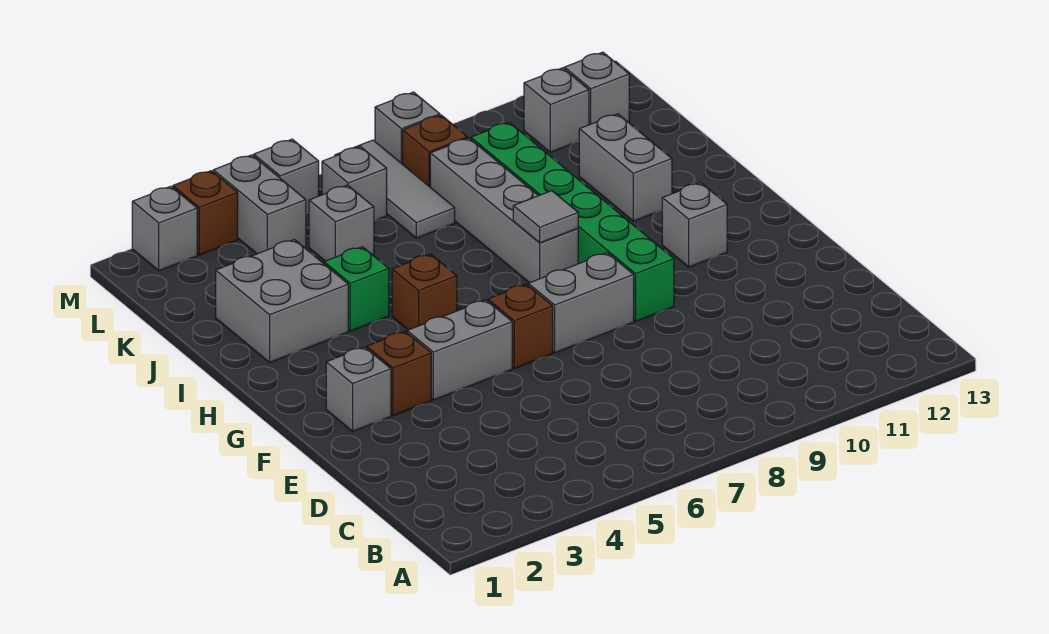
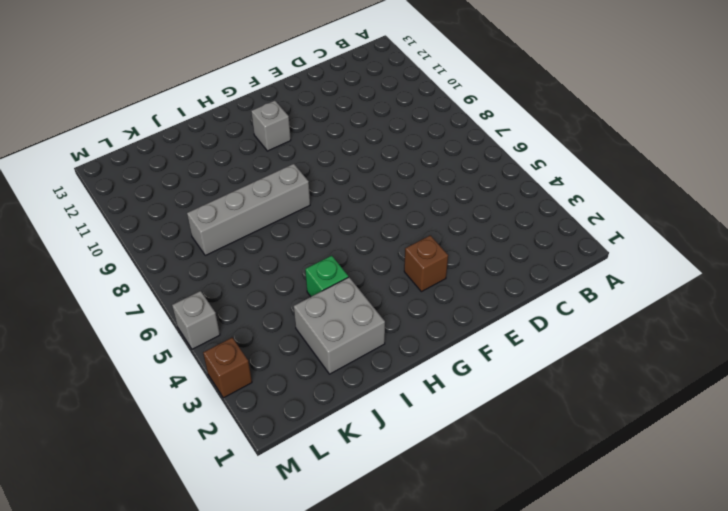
none -> grey brick F2 level 1
none -> grey brick F4:F5 level 1
none -> brown brick F6 level 1

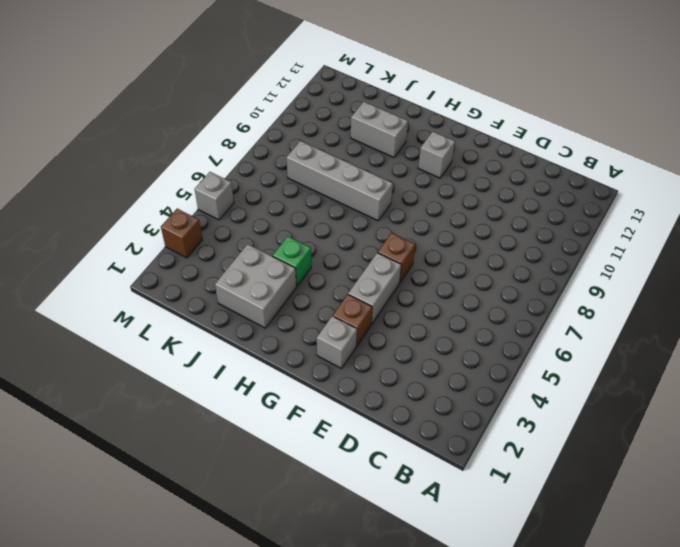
none -> grey brick F7:F8 level 1
none -> green brick F9:K9 level 1
none -> brown brick H5 level 1

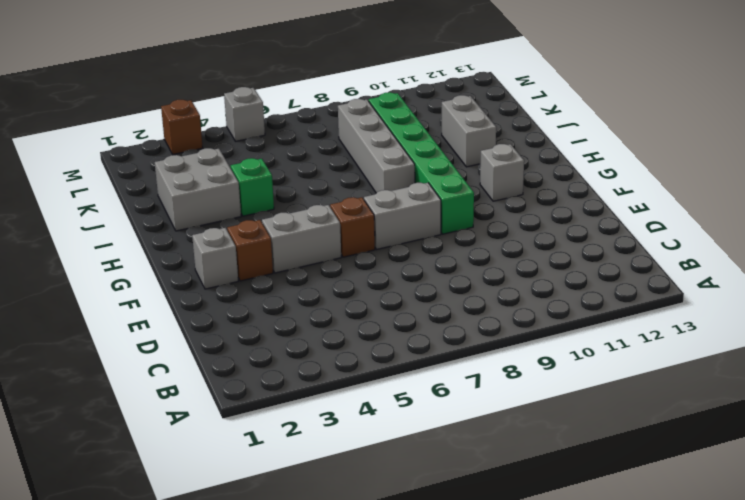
none -> brown brick H5 level 1
none -> grey brick K5 level 1
none -> grey tile K7:M7 level 1

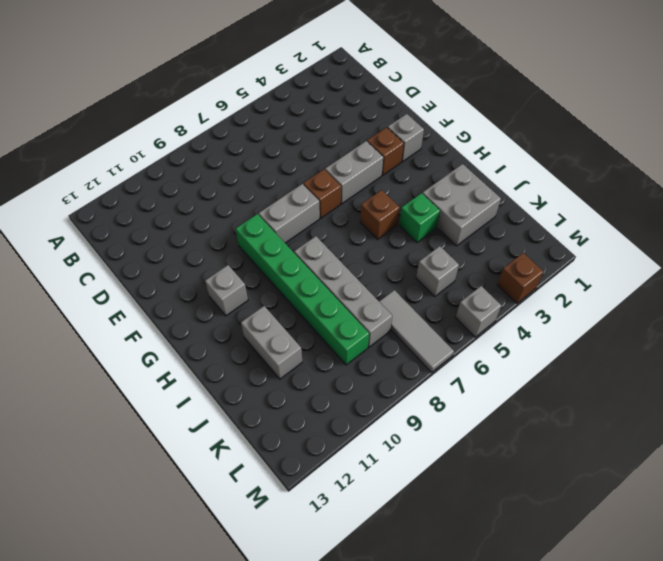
none -> grey brick L4:M4 level 1
none -> grey brick L6 level 1
none -> brown brick L8 level 1

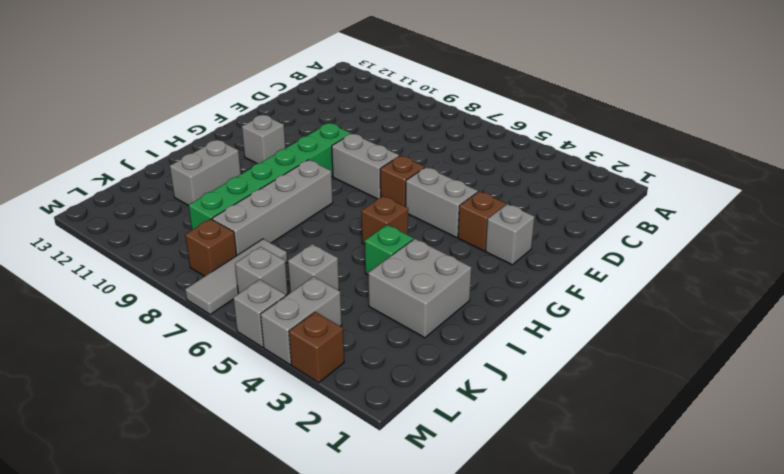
none -> grey brick L11 level 1
none -> grey brick L12 level 1
none -> grey brick M2 level 1

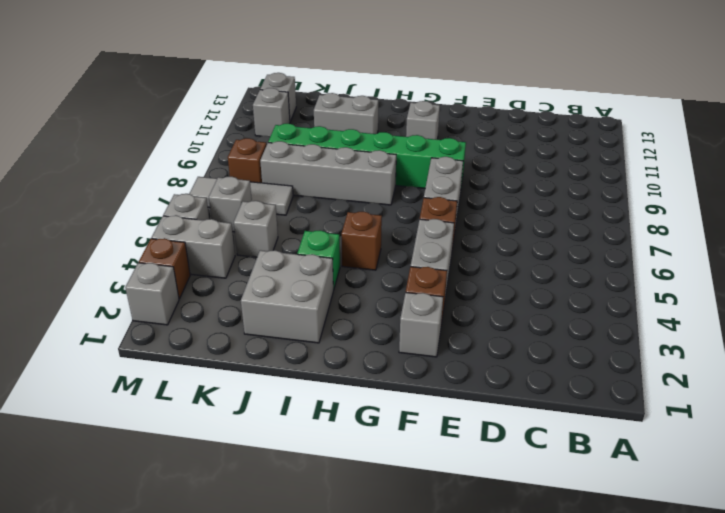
none -> grey brick M8 level 1
none -> grey tile H8 level 2

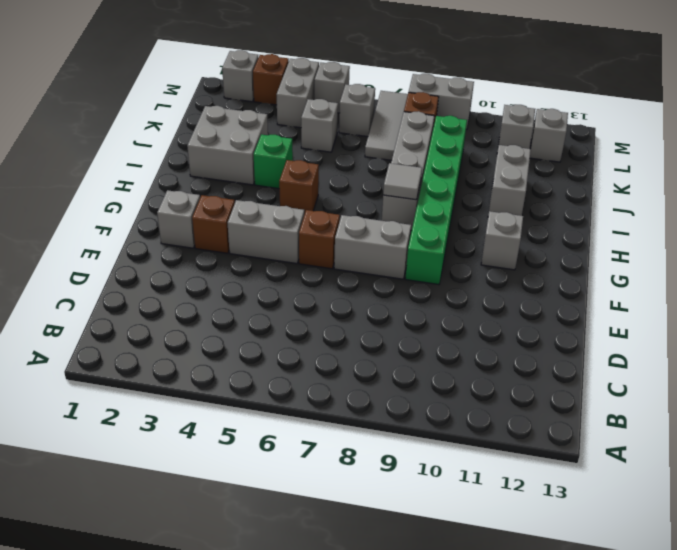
grey brick M8:M9 level 1 -> grey brick M8 level 1

